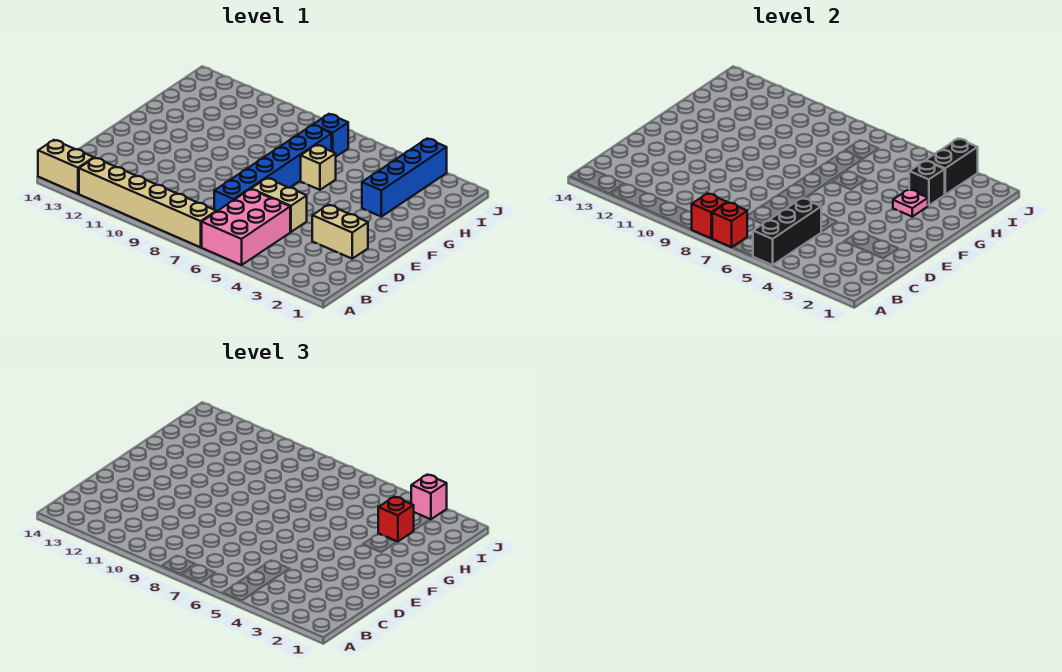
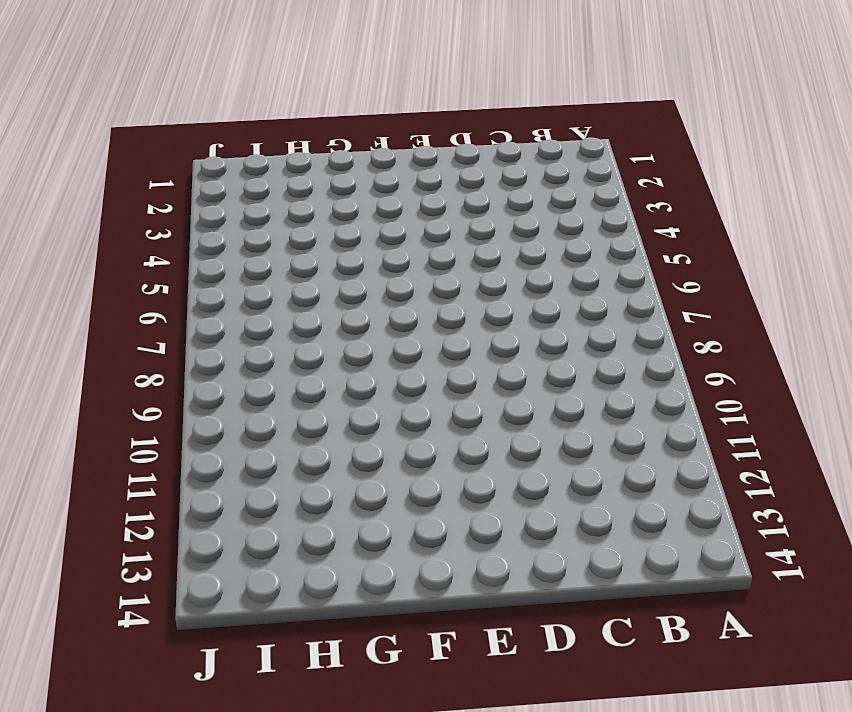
none -> pink brick A5:C6 level 1
none -> tan brick A7:A12 level 1
none -> tan brick A13:A14 level 1

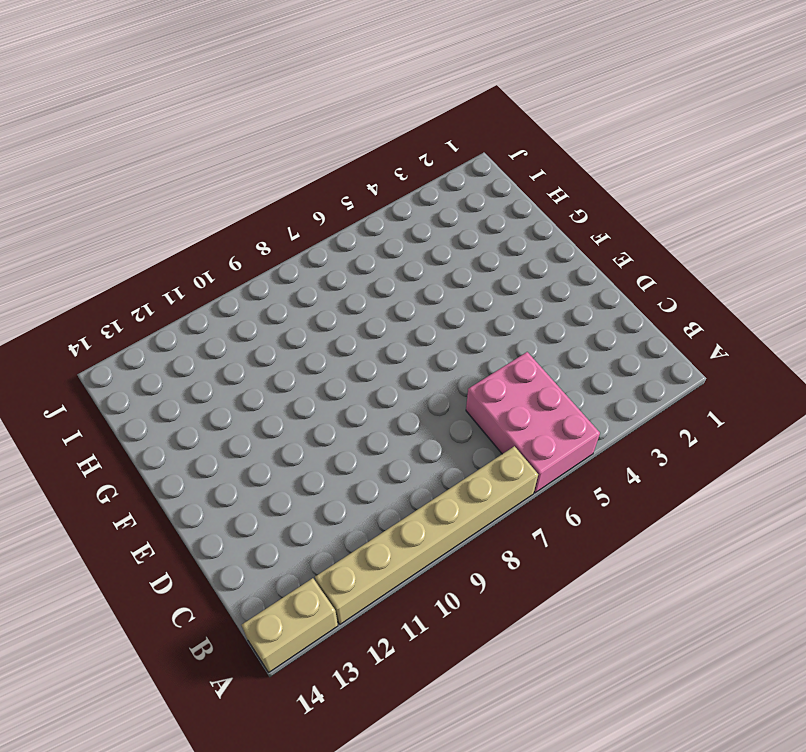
none -> blue brick C7:H7 level 1
none -> tan brick D2:D3 level 1
none -> tan brick D5:D6 level 1

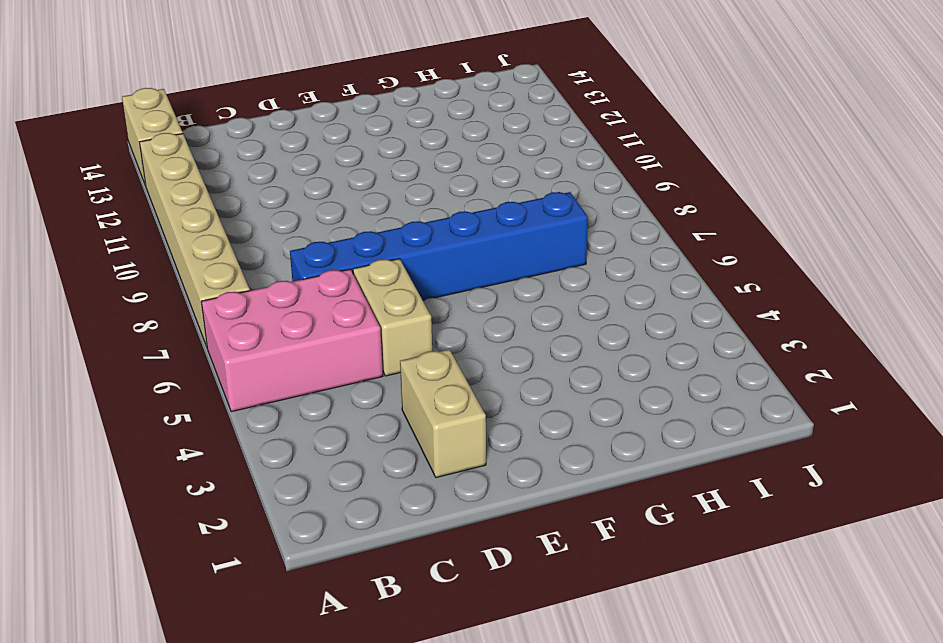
none -> blue brick G3:J3 level 1
none -> tan brick G6 level 1
none -> blue brick I7 level 1

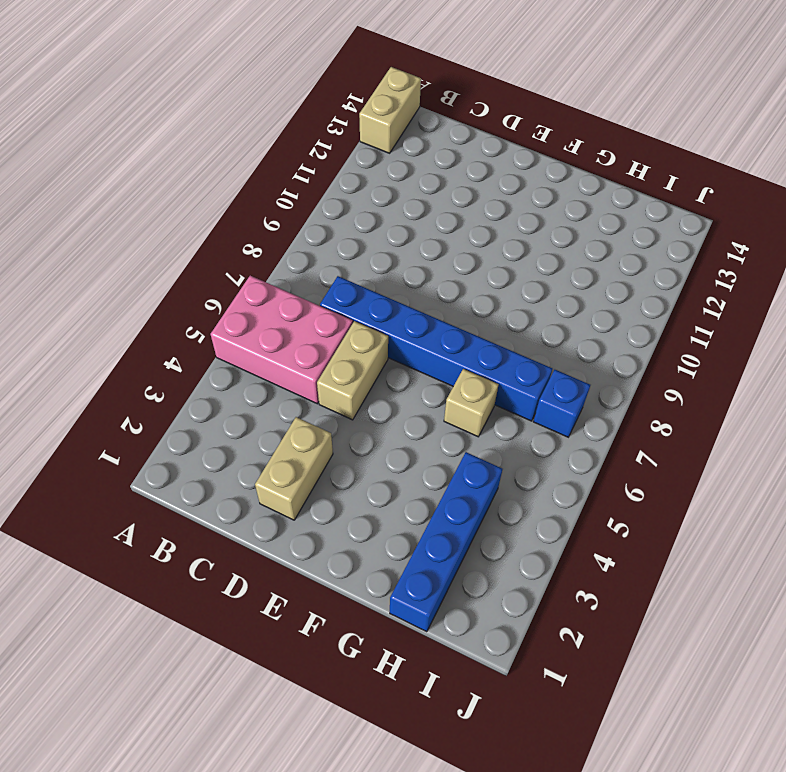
blue brick H1:H4 level 1 -> blue brick G3:J3 level 1
none -> tan brick A7:A12 level 1
none -> black brick A5:C5 level 2
none -> red brick A7 level 2

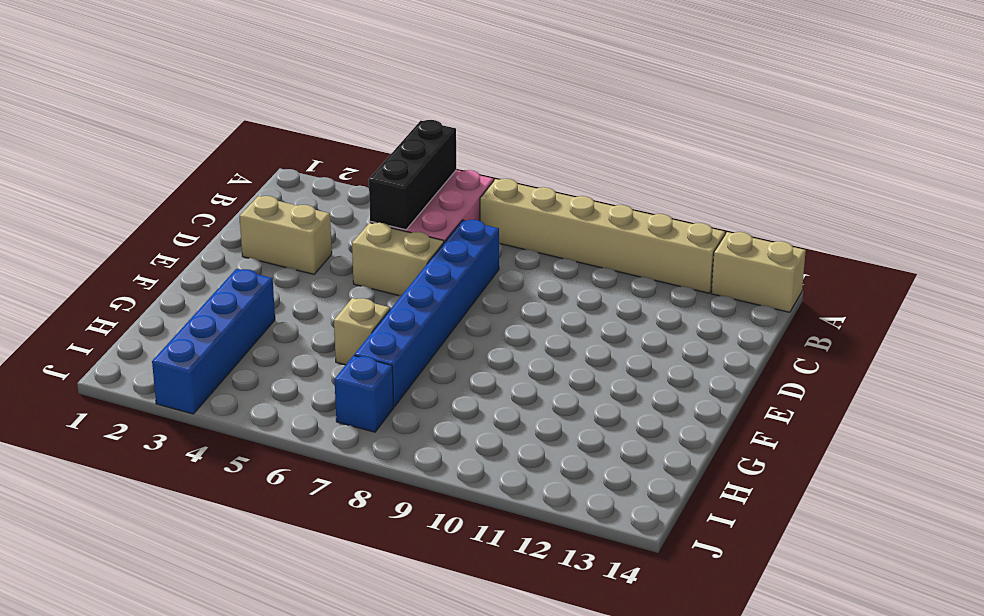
none -> red brick A7 level 2
none -> red brick A8 level 2
none -> pink plate G3 level 2

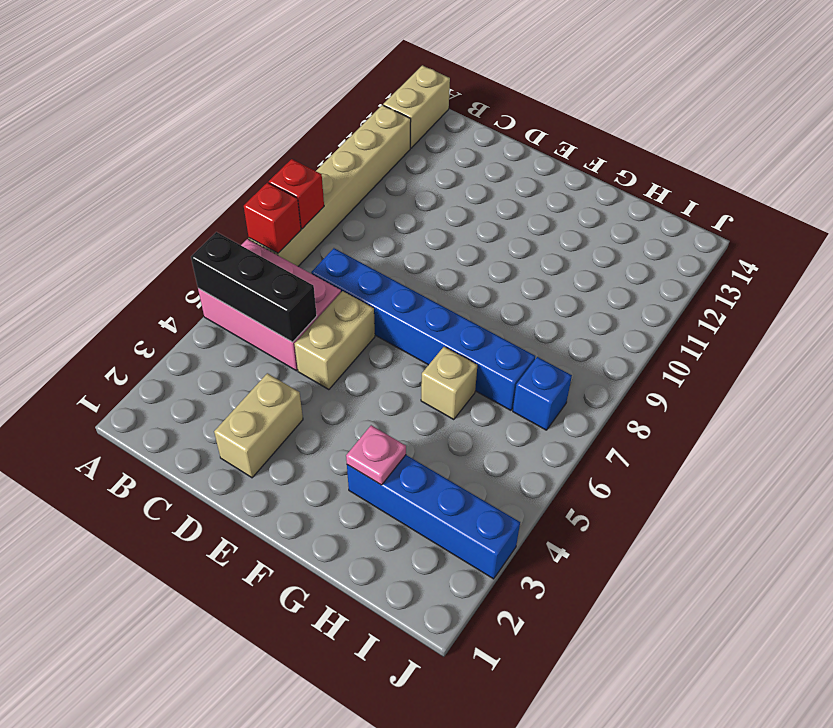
none -> black brick H3 level 2
none -> black brick I3:J3 level 2
none -> red brick H3 level 3

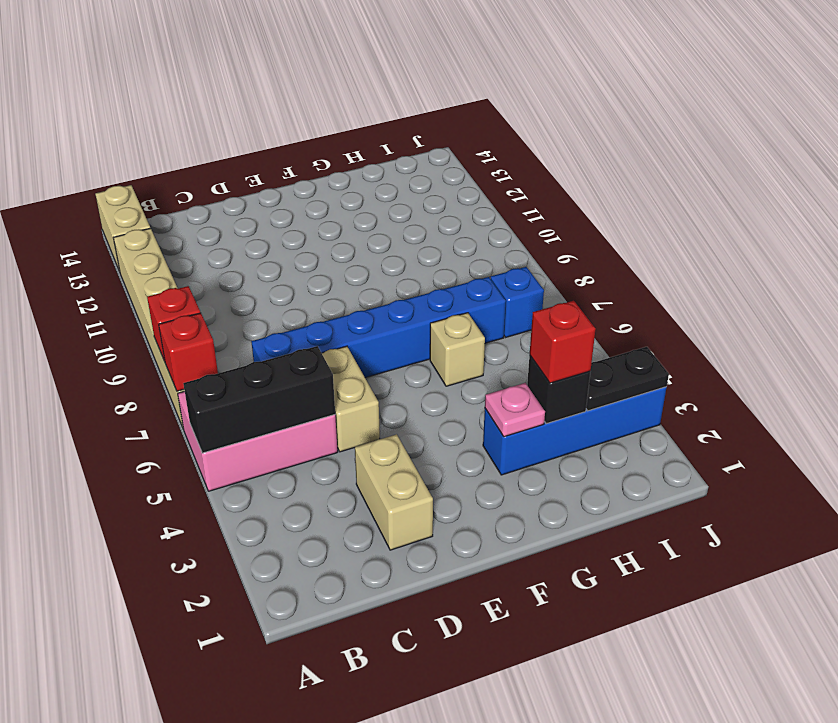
black plate I3:J3 level 2 -> black brick I3:J3 level 2
none -> pink brick J3 level 3

